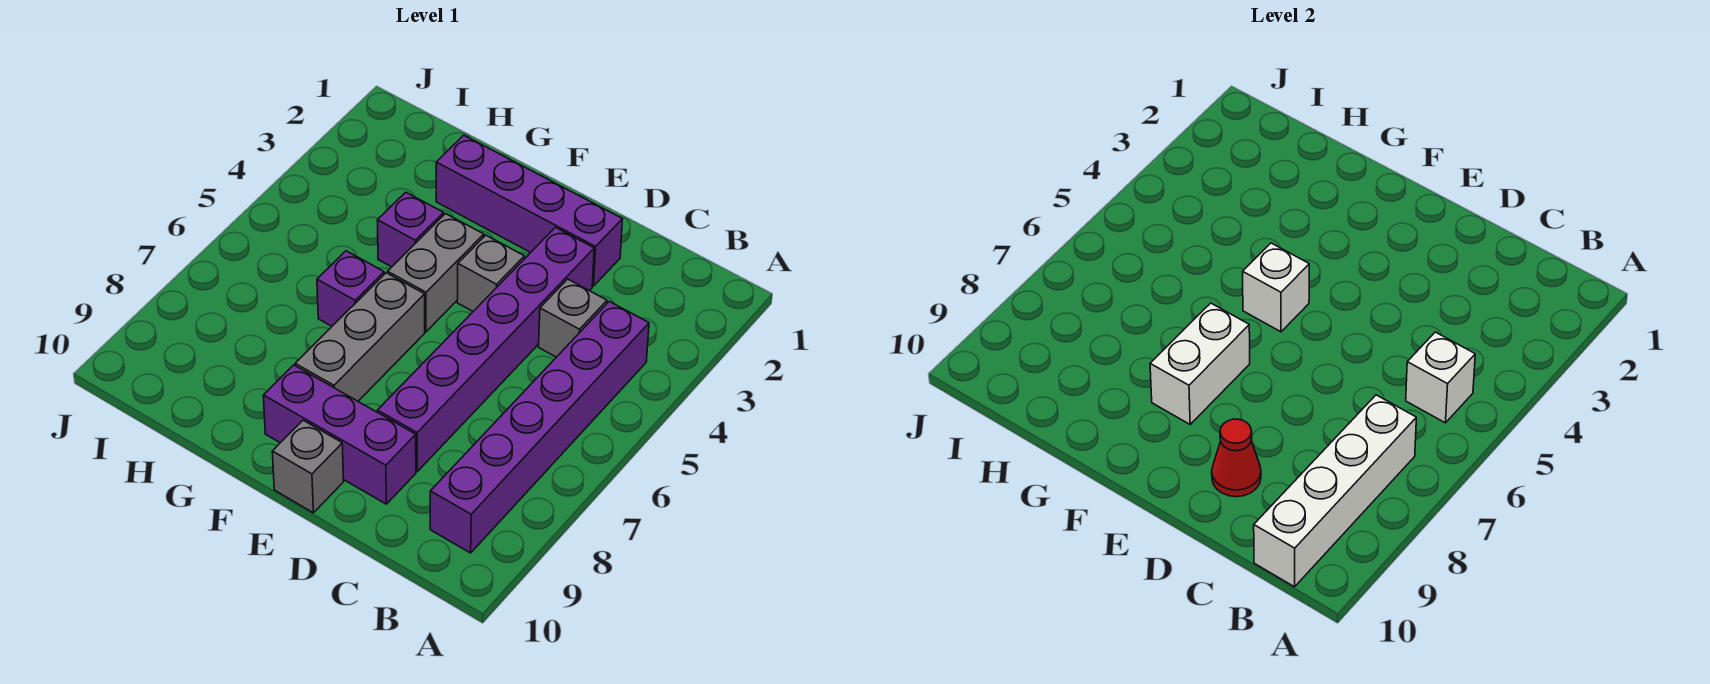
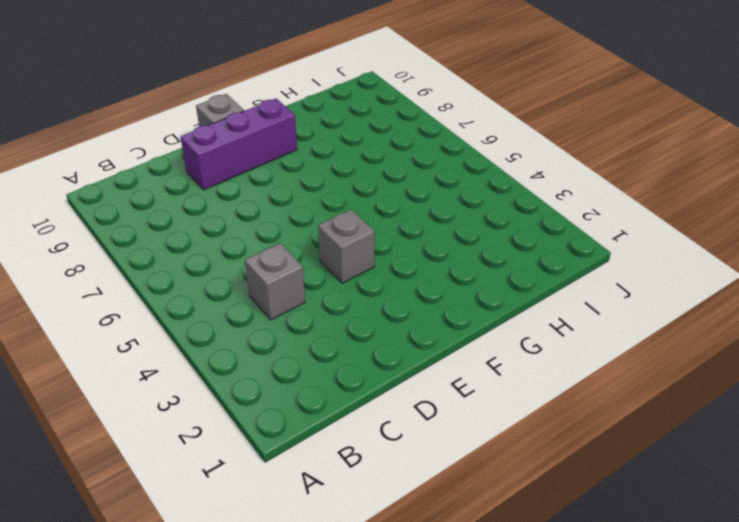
none -> purple brick B4:B9 level 1
none -> purple brick D2:G2 level 1
none -> purple brick D3:D8 level 1

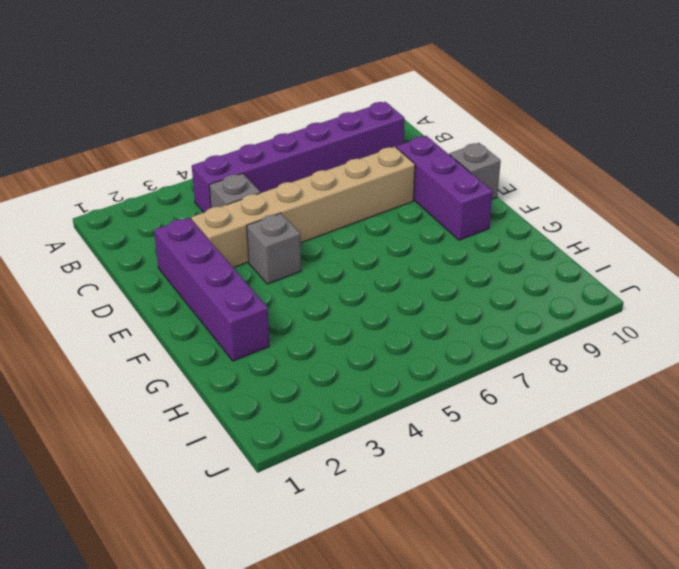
tan brick D3:D8 level 1 -> purple brick D3:D8 level 1
none -> grey brick F4:F5 level 1
none -> grey brick F6:F8 level 1
none -> purple brick G4 level 1

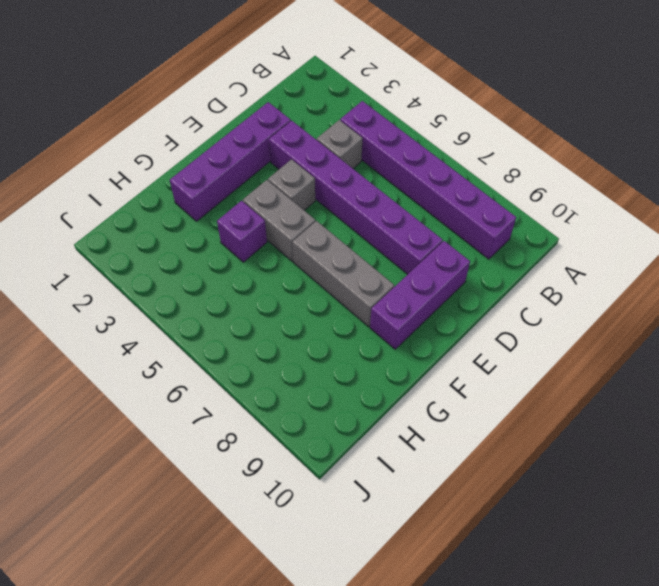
none -> grey brick E10 level 1
none -> purple brick G6 level 1
none -> white brick B5 level 2

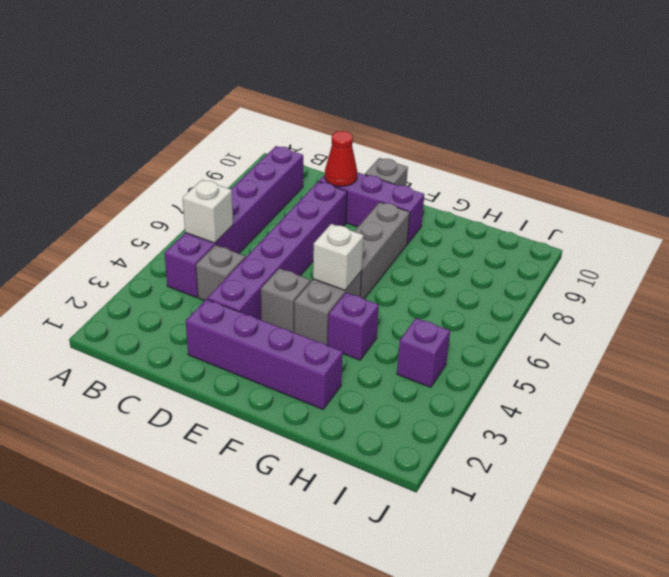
purple brick I4 level 1 -> purple brick G6 level 1
none -> white brick B7:B10 level 2
none -> white brick F7:F8 level 2

